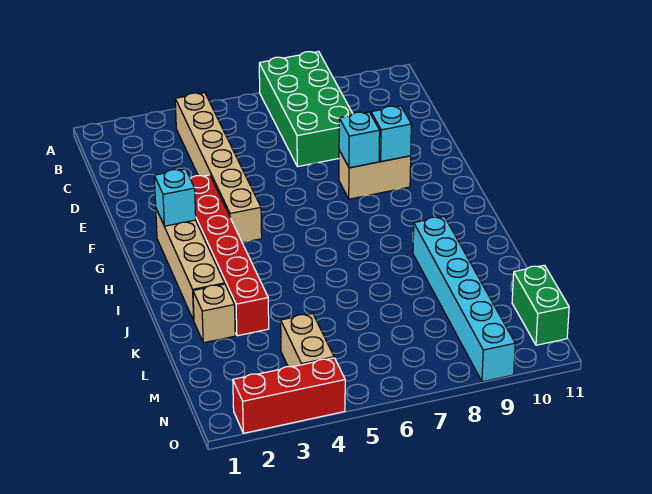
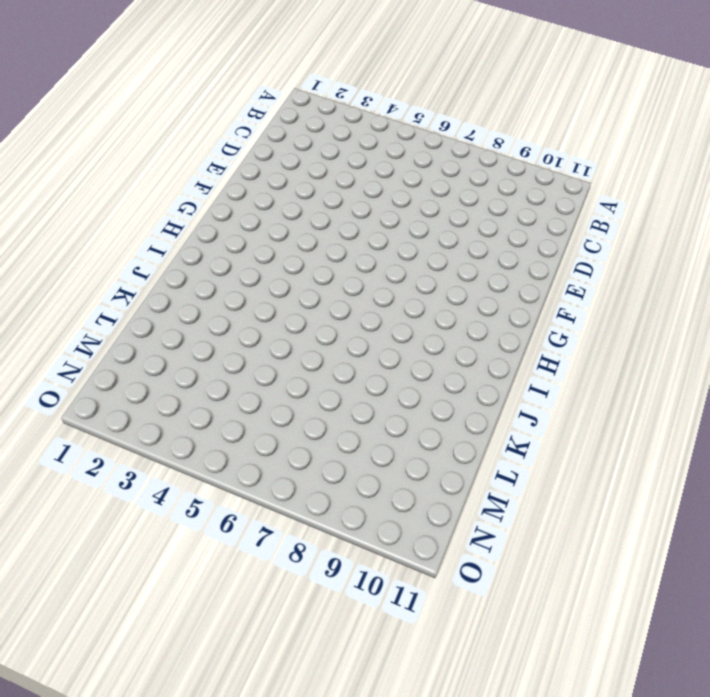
none -> green brick A7:D8 level 1
none -> tan brick B4:G4 level 1
none -> red brick F3:K3 level 1

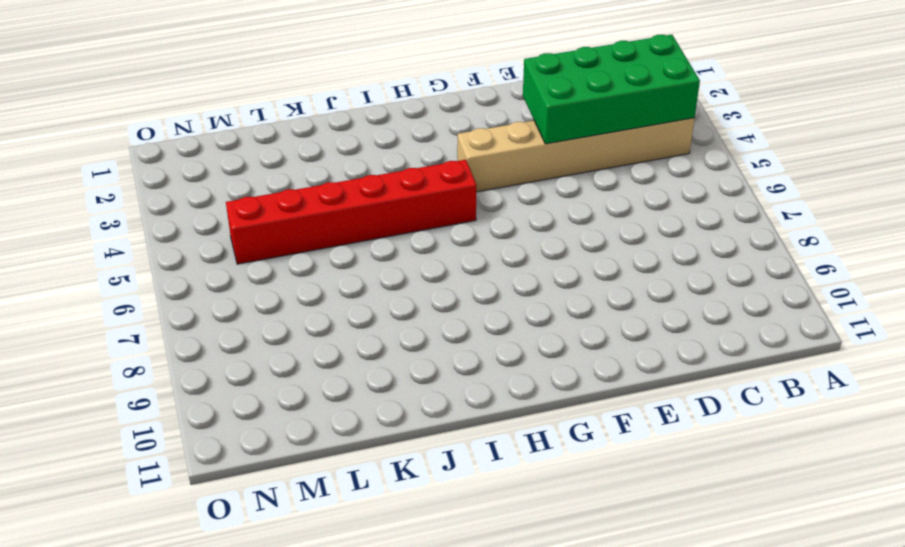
green brick B3:E4 level 2 -> green brick A7:D8 level 1
red brick H5:M5 level 1 -> red brick F3:K3 level 1
none -> tan brick F8:F9 level 1
none -> tan brick G2:J2 level 1
none -> cyan brick J9:O9 level 1

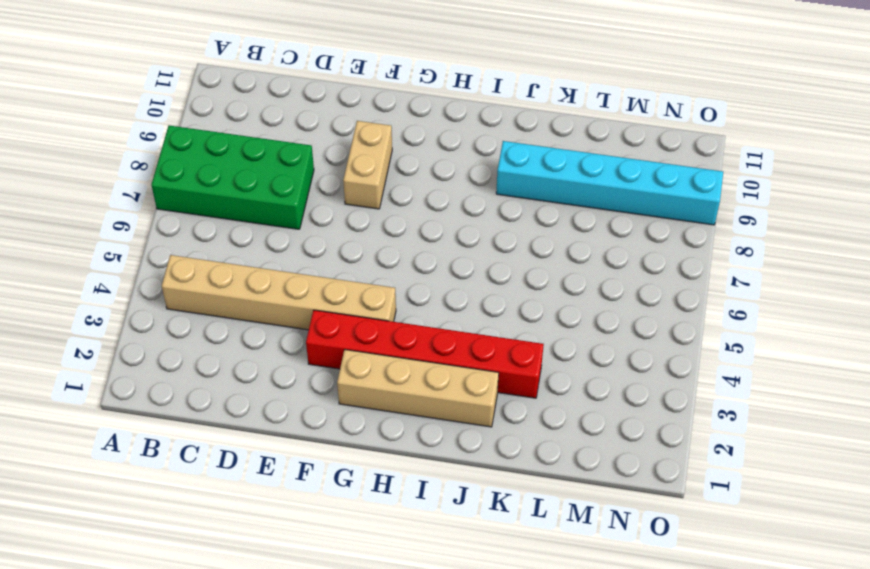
none -> tan brick K2 level 1
none -> tan brick M4:N4 level 1
none -> green brick M11:N11 level 1

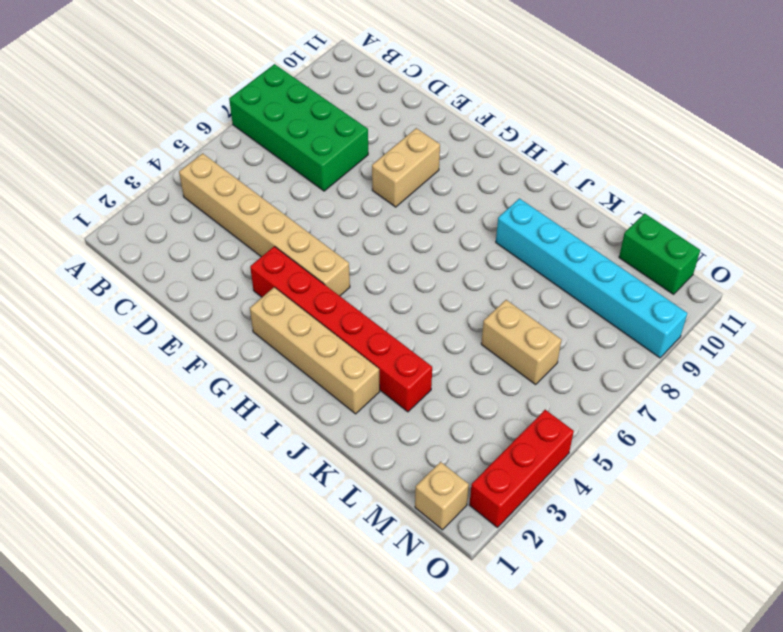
tan brick L6:M6 level 1 -> tan brick M4:N4 level 1
tan brick N1 level 1 -> tan brick K2 level 1
none -> cyan brick F8 level 2
none -> cyan brick F9 level 2
none -> cyan brick G2 level 2

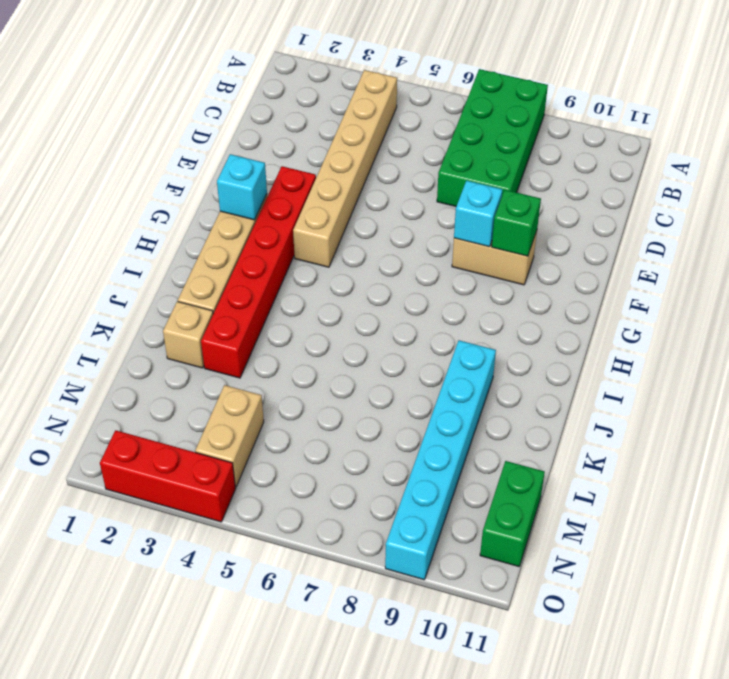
green brick F9 level 2 -> cyan brick F9 level 2

